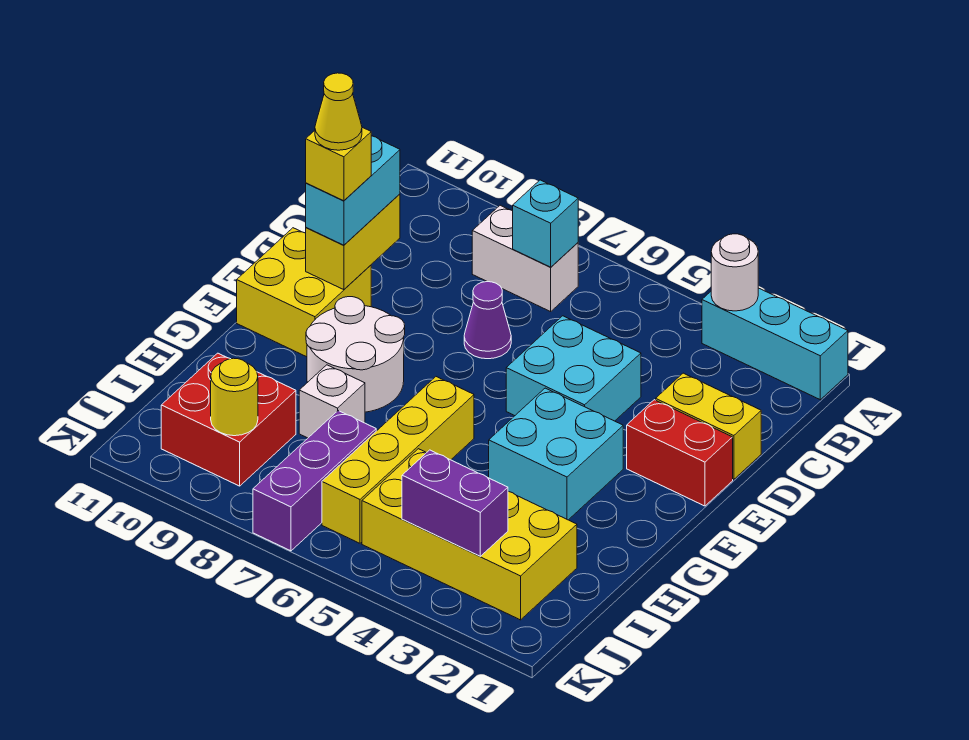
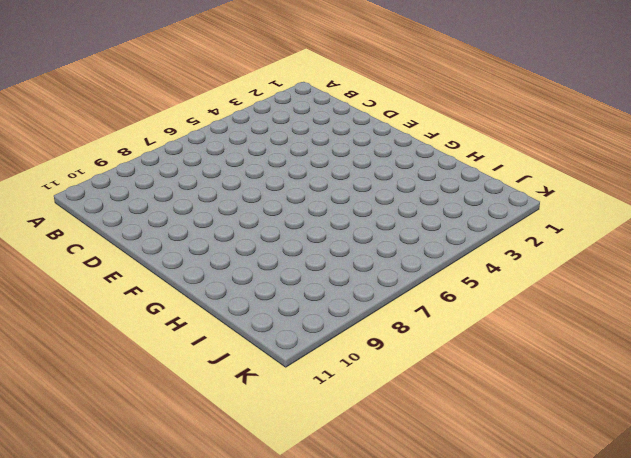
none -> cyan brick A1:A3 level 1
none -> white brick B7:B8 level 1
none -> yellow brick D1:D2 level 1

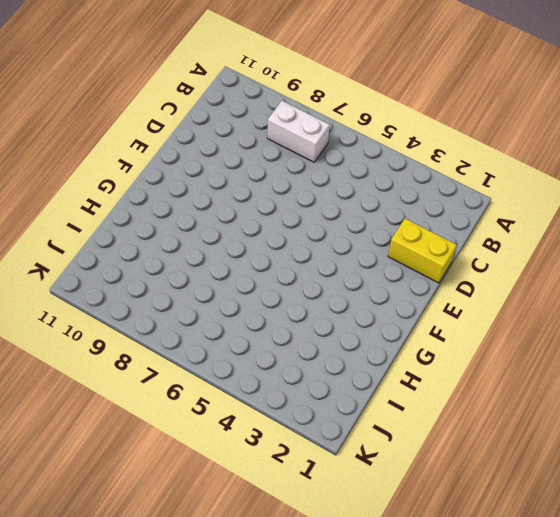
none -> cyan brick A1:A3 level 1
none -> cyan brick D4:E5 level 1
none -> purple cone D7 level 1

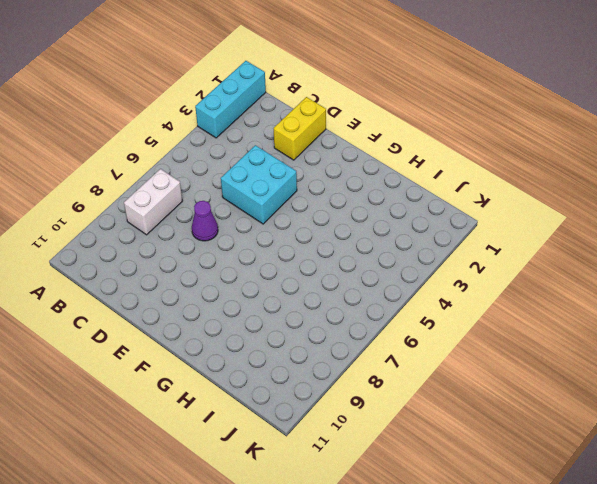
none -> red brick E1:E2 level 1
none -> yellow brick E10:F11 level 1
none -> cyan brick F3:G4 level 1

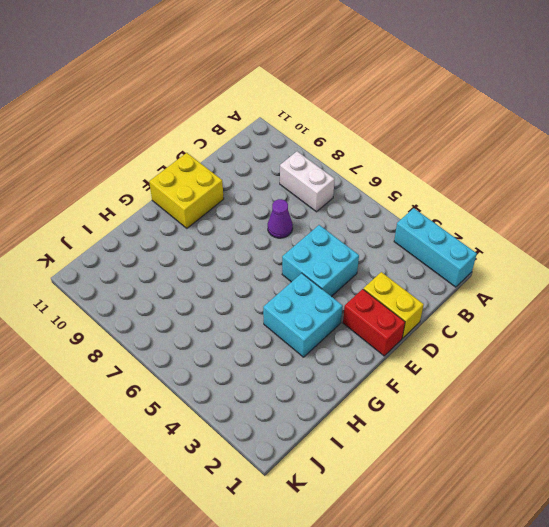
none -> white round brick F8:G9 level 1
none -> yellow brick G6:J6 level 1
none -> white brick H8 level 1

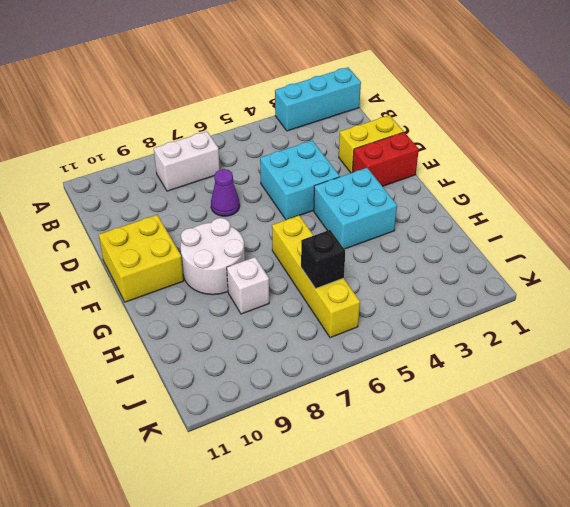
black brick I6 level 2 -> none
none -> yellow brick I2:J5 level 1
none -> purple brick I7:K7 level 1
none -> red brick I9:J10 level 1

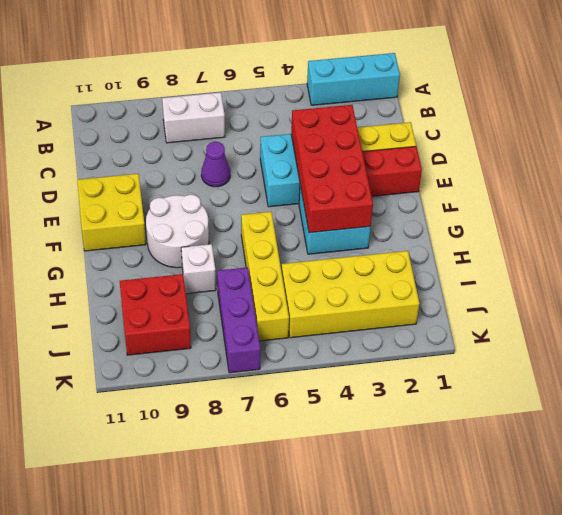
red brick D3:G4 level 2 -> none
none -> white round brick A3 level 2
none -> cyan brick B7 level 2
none -> yellow brick D10:E10 level 2

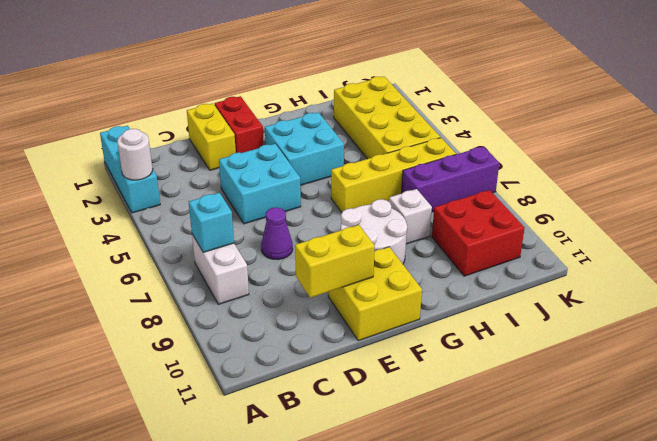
none -> purple brick J3:J4 level 2
none -> yellow round brick J9 level 2
none -> cyan brick D10:E10 level 3

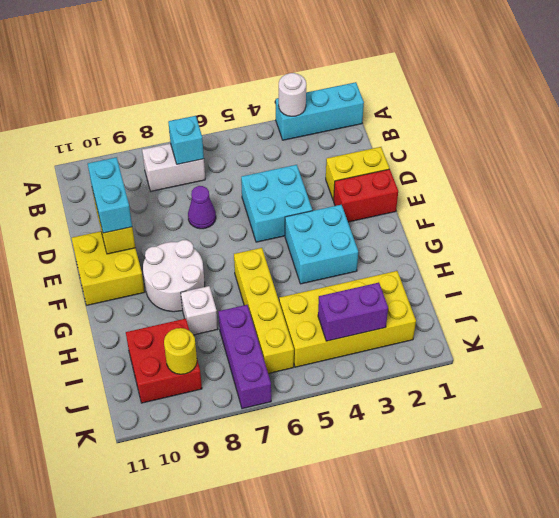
none -> yellow brick E10 level 4
none -> yellow cone E10 level 5

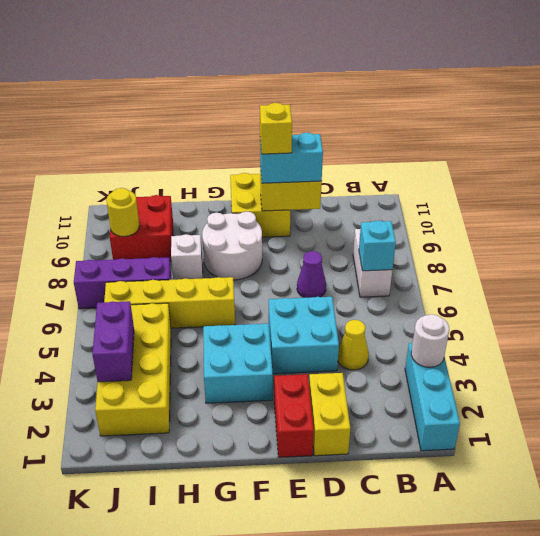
yellow cone C4 level 1 -> yellow cone E10 level 5

